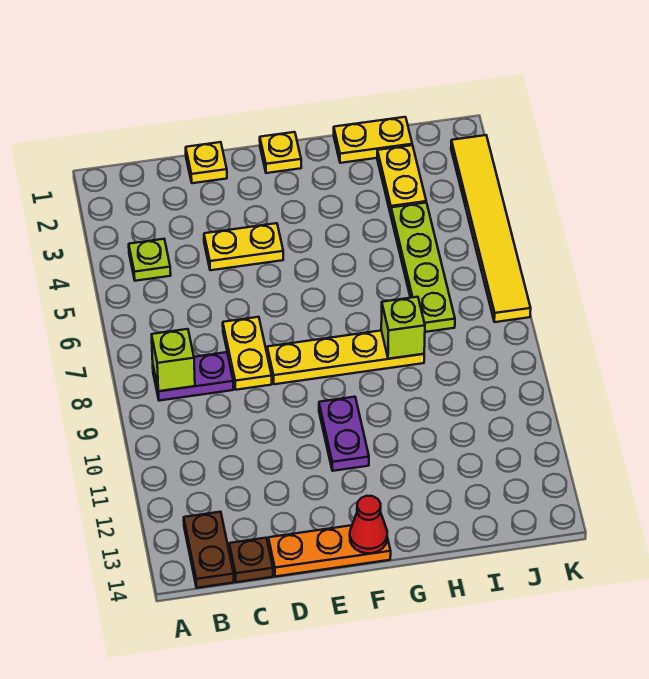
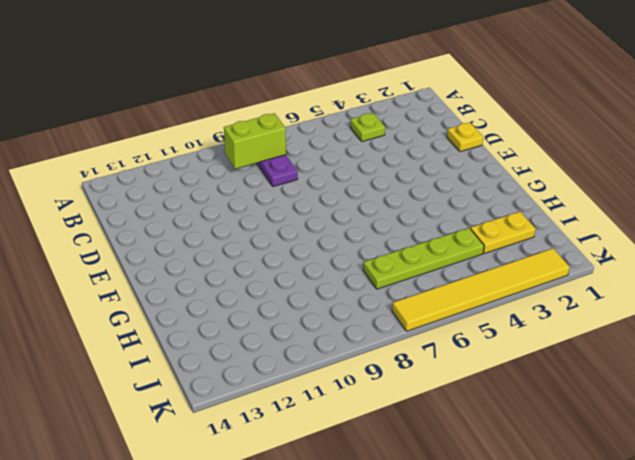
lime brick B8:B9 level 2 -> lime brick B8 level 2
none -> brown plate B13:B14 level 1
none -> brown plate C14 level 1
none -> yellow plate D4:E4 level 1

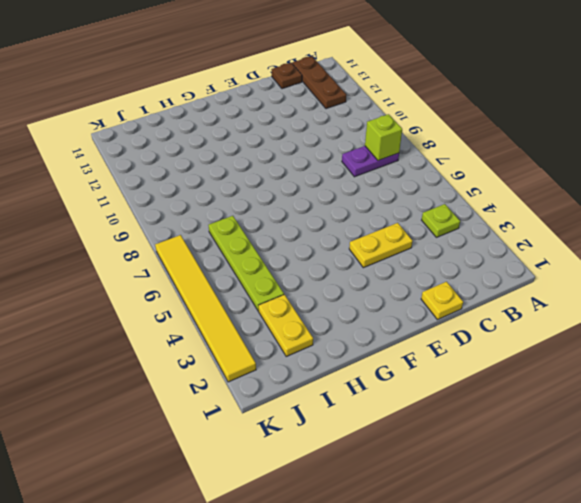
brown plate B12:B14 level 1 -> brown plate B13:B14 level 1
none -> yellow plate D7:D8 level 1
none -> orange plate D14:F14 level 1
none -> yellow plate E8:H8 level 1

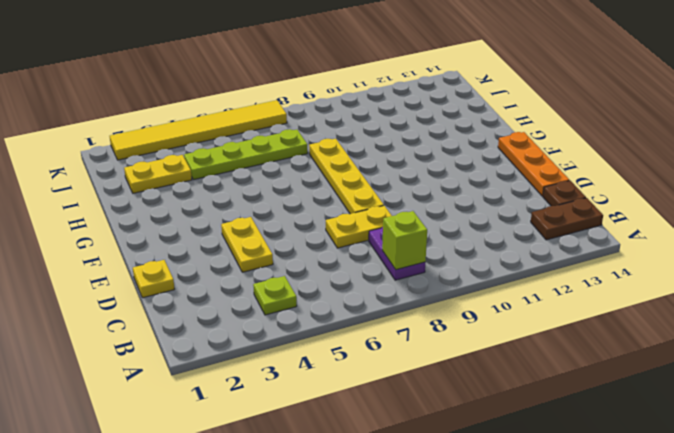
none -> yellow plate F1 level 1
none -> purple plate F10:F11 level 1
none -> yellow plate H1:I1 level 1

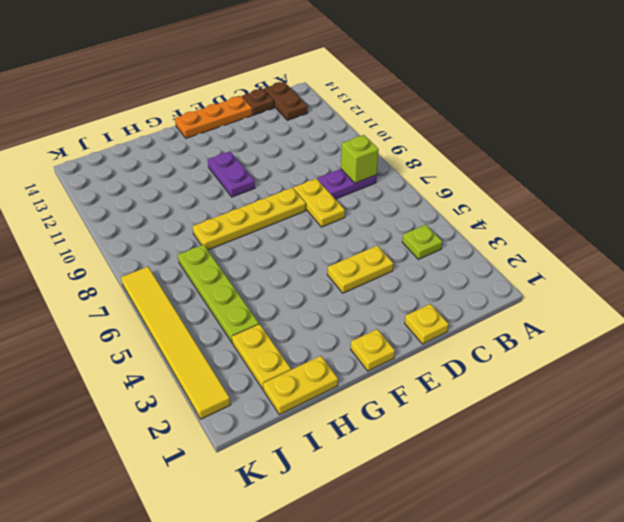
none -> red cone F14 level 2
none -> lime brick H8 level 2

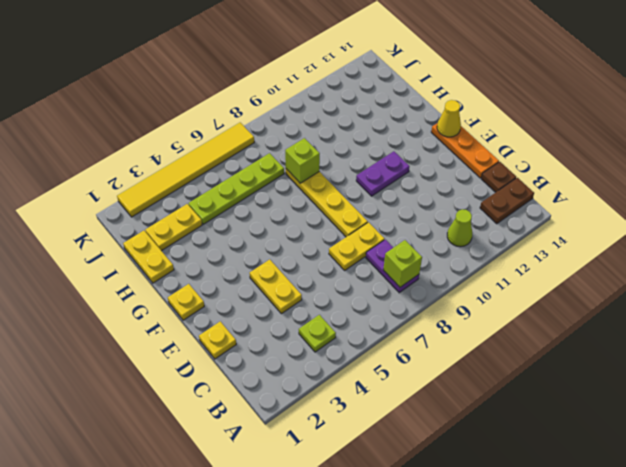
lime cone B11 level 1 -> none
yellow cone F14 level 2 -> red cone F14 level 2

